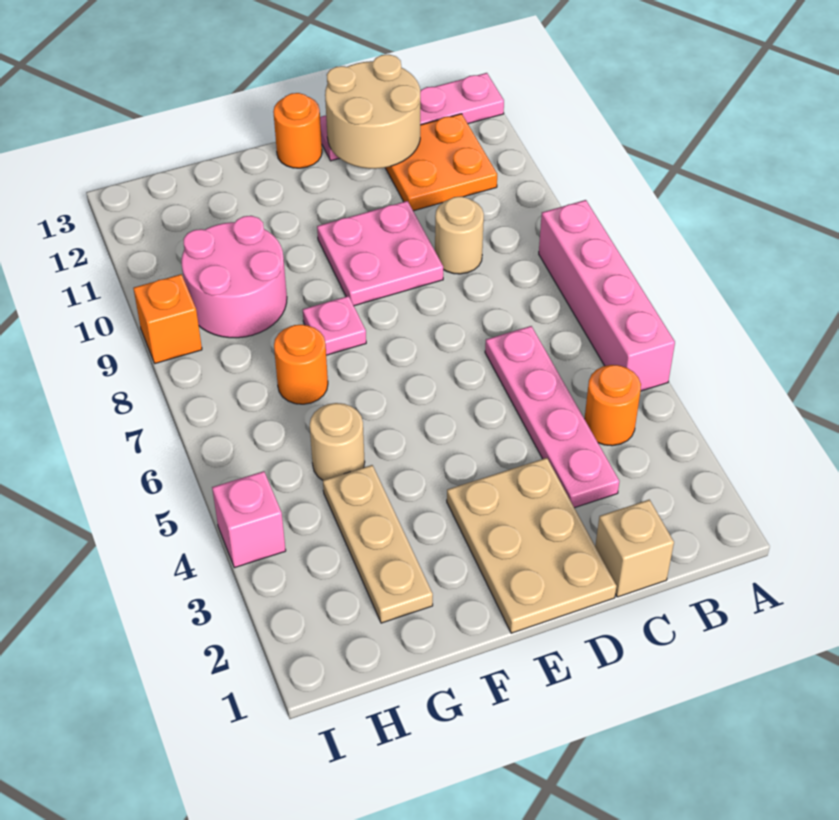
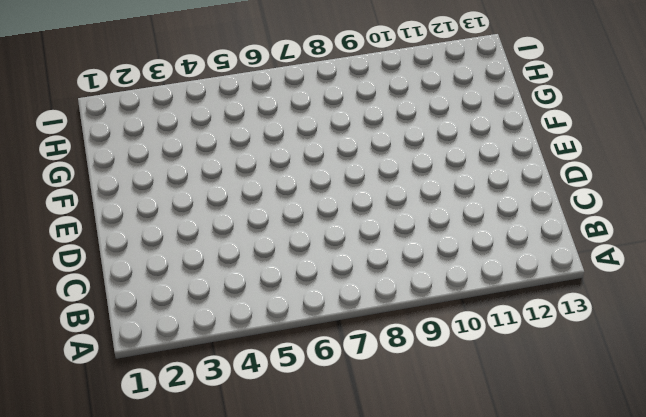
none -> pink brick A5:A8 level 1
none -> pink plate A13:D13 level 1
none -> orange round brick B4 level 1

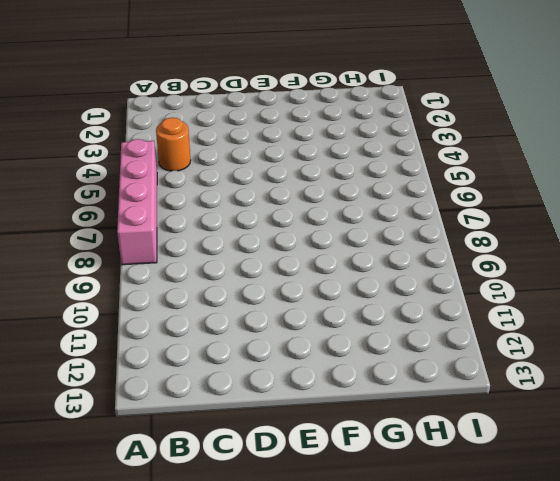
none -> pink plate A13:D13 level 1
none -> orange plate B11:C12 level 1
none -> tan brick C1 level 1

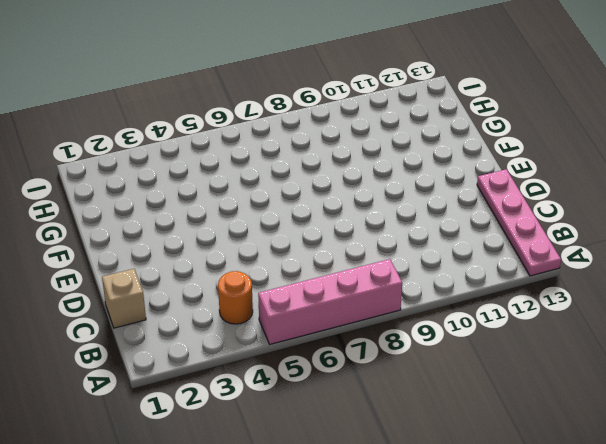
none -> orange plate B11:C12 level 1
none -> pink plate C3:C6 level 1
none -> tan round brick C9 level 1

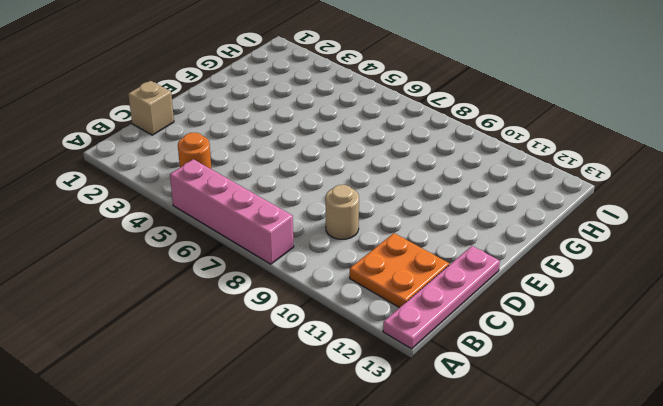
none -> pink plate C3:C6 level 1
none -> tan plate D1:E3 level 1
none -> pink plate D9:E10 level 1

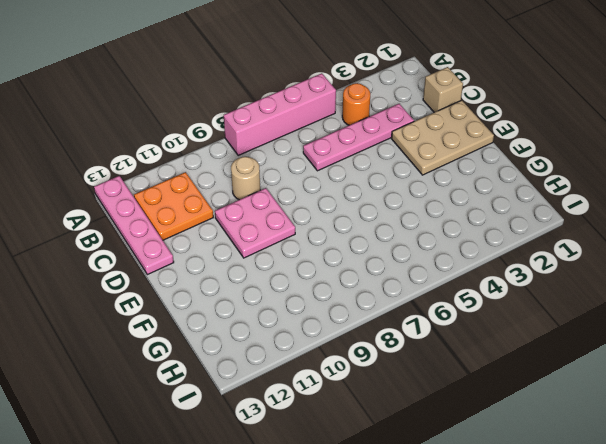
none -> orange round brick E13 level 1
none -> pink plate F8 level 1
none -> tan plate G2:G4 level 1

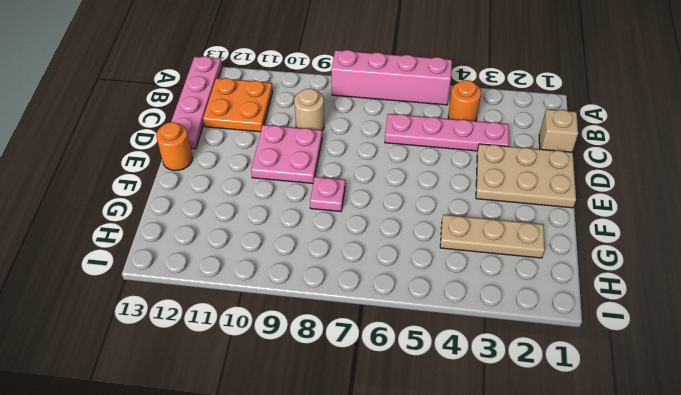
none -> tan round brick G5 level 1
none -> orange round brick G7 level 1
none -> pink round brick G9:H10 level 1

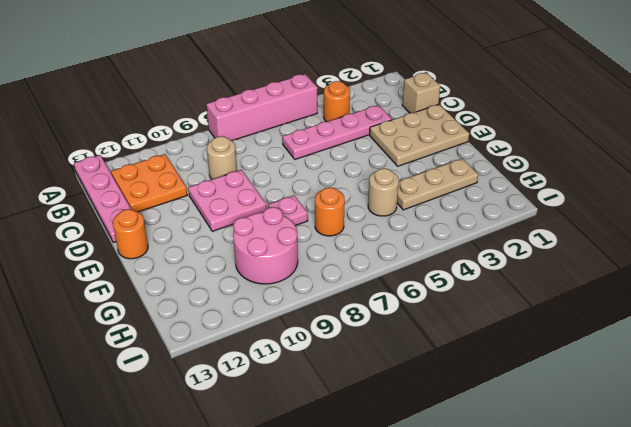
none -> pink brick I4 level 1
none -> orange brick I9 level 1
none -> tan round brick C12:D13 level 2

